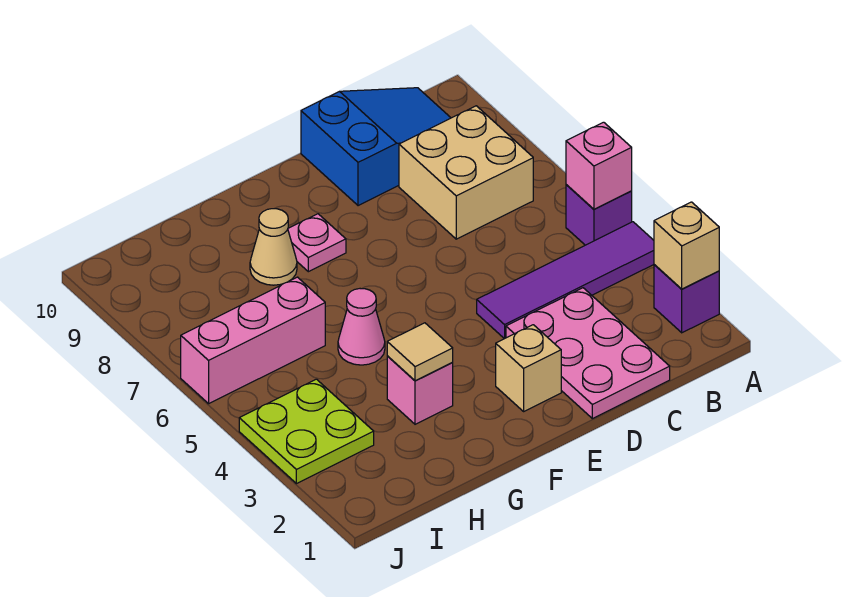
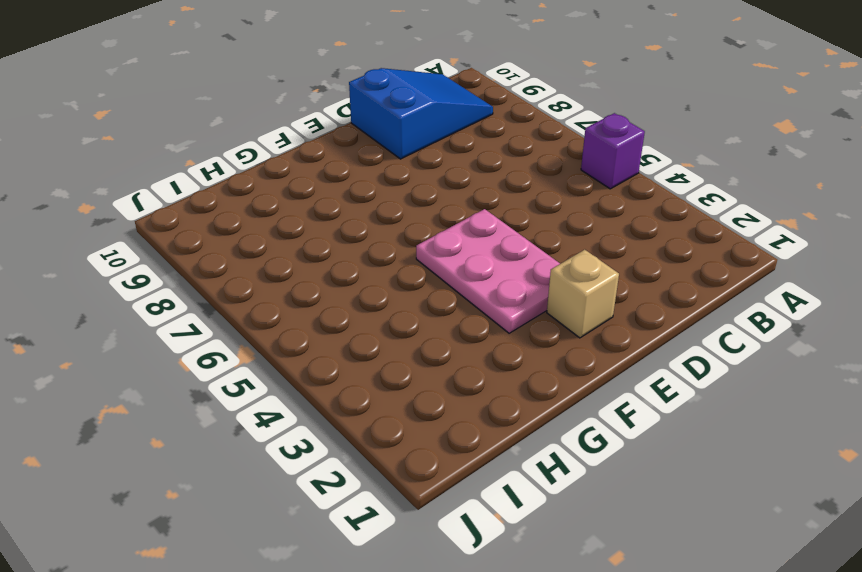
pink plate E3:F5 level 1 -> pink plate C1:D3 level 1
none -> purple brick A2 level 1
none -> purple tile A4:D4 level 1
none -> tan brick B7:C8 level 1

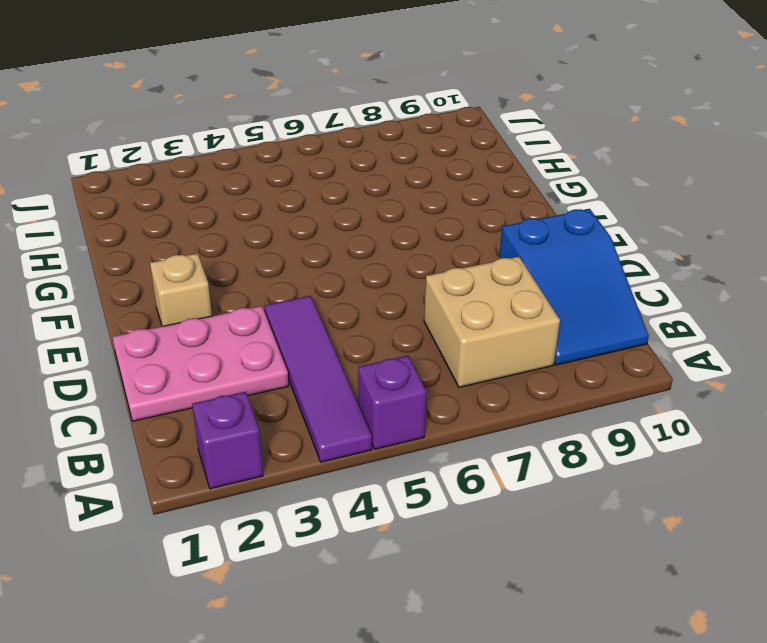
none -> pink plate F8 level 1
none -> pink brick G3 level 1
none -> pink cone G5 level 1

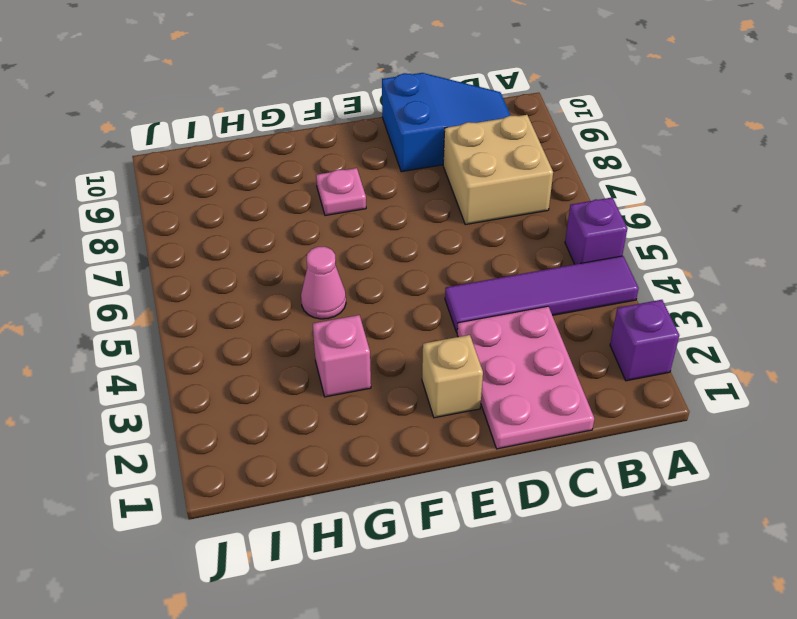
none -> tan cone G8 level 1
none -> pink brick H6:J6 level 1
none -> lime plate I3:J4 level 1

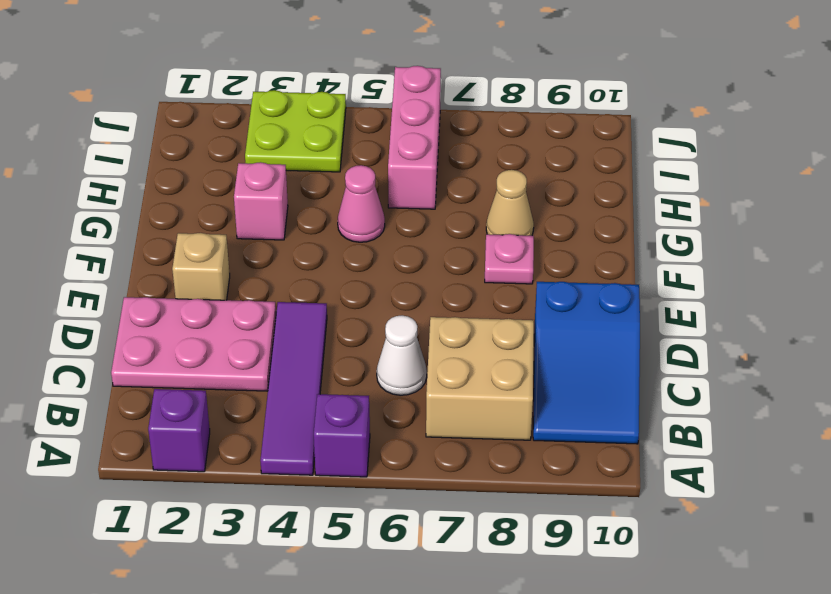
white cone C6 level 1 -> none
none -> tan brick A2 level 2
none -> pink brick A5 level 2
none -> tan tile G3 level 2

